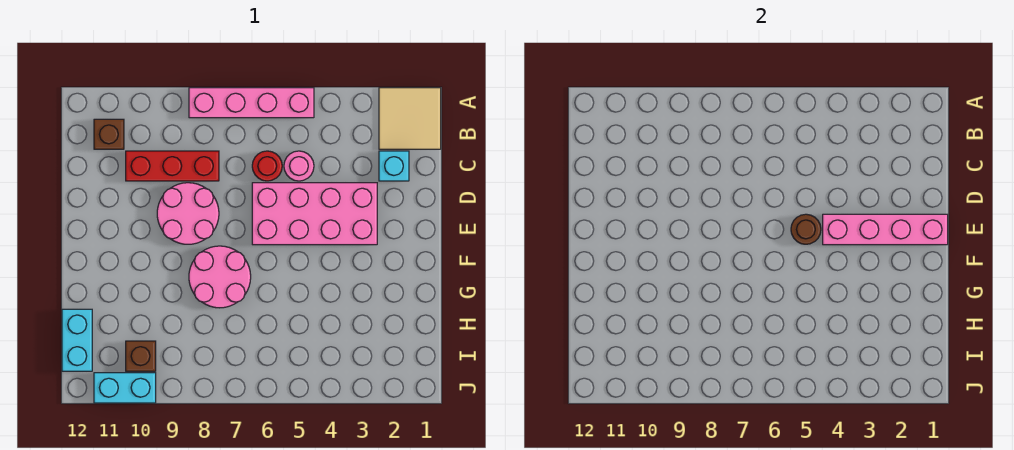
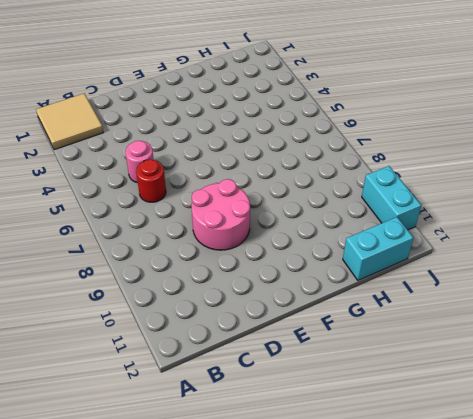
none -> pink brick A5:A8 level 1
none -> brown brick B11 level 1
none -> cyan brick C2 level 1

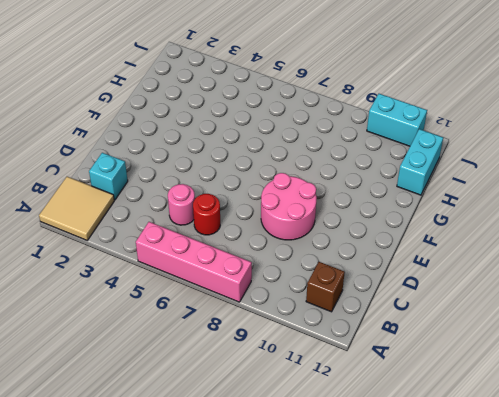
none -> red brick C8:C10 level 1
none -> pink brick D3:E6 level 1
none -> pink round brick F7:G8 level 1

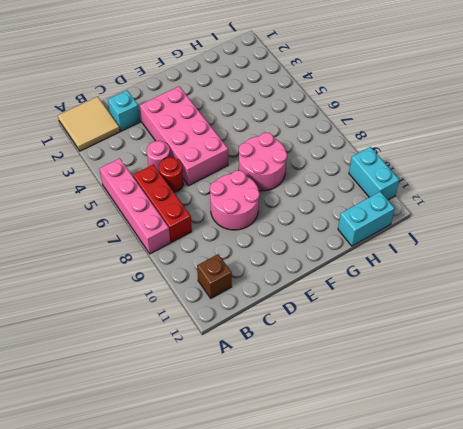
red brick B6:B8 level 1 -> red brick C8:C10 level 1
none -> brown brick I10 level 1
none -> pink brick E1:E4 level 2
none -> brown round brick E5 level 2

